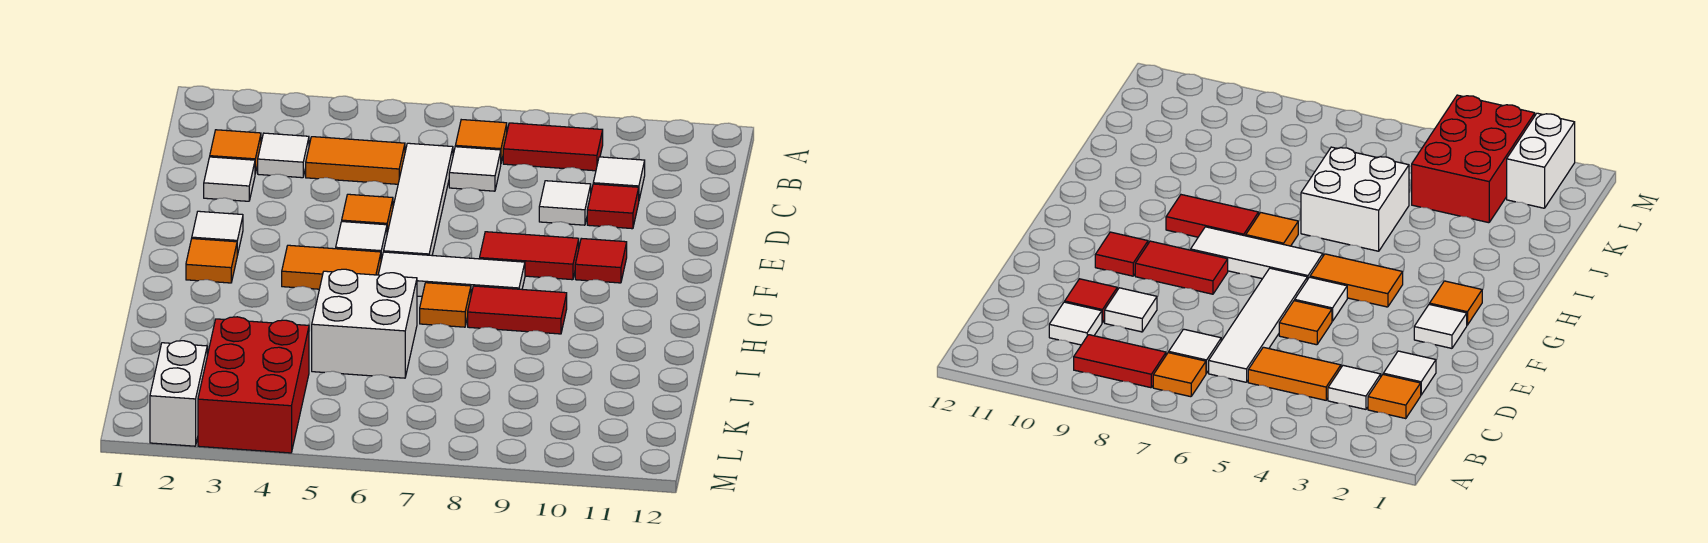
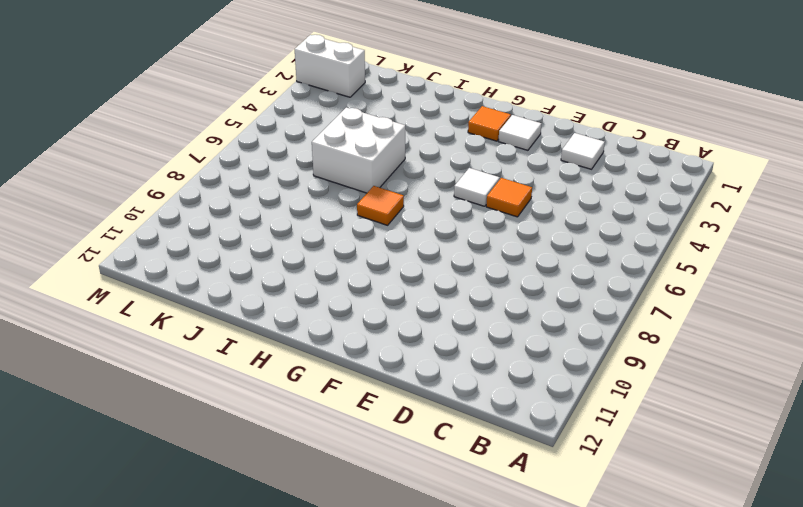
none -> orange tile B7 level 1
none -> red tile B8:B9 level 1
none -> orange tile C2 level 1

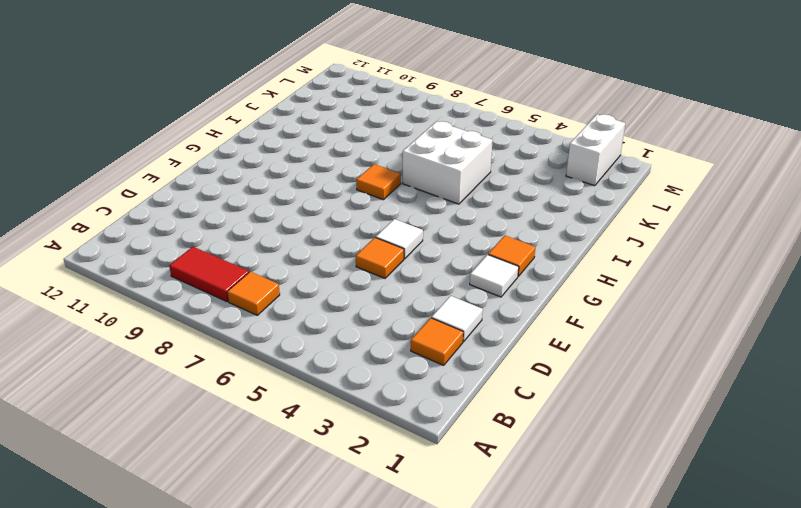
none -> white tile C3 level 1
none -> orange tile C4:C5 level 1
none -> white tile C6:F6 level 1

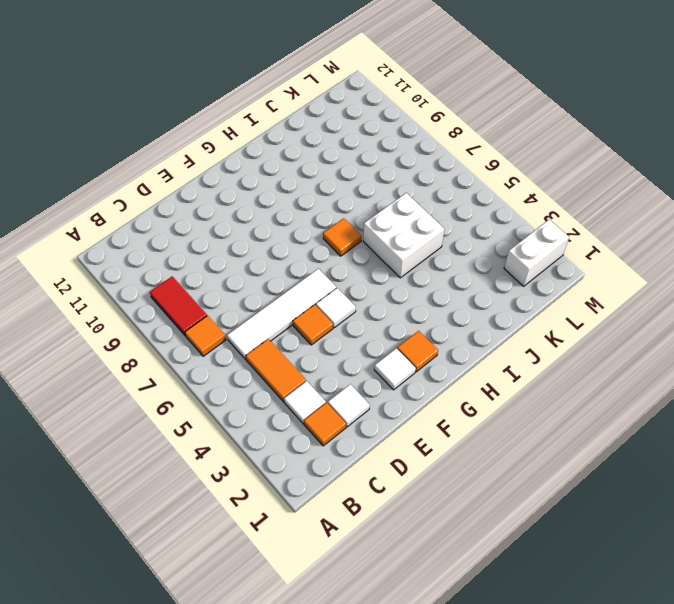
none -> white tile C7 level 1
none -> white tile C10 level 1
none -> white tile D9 level 1

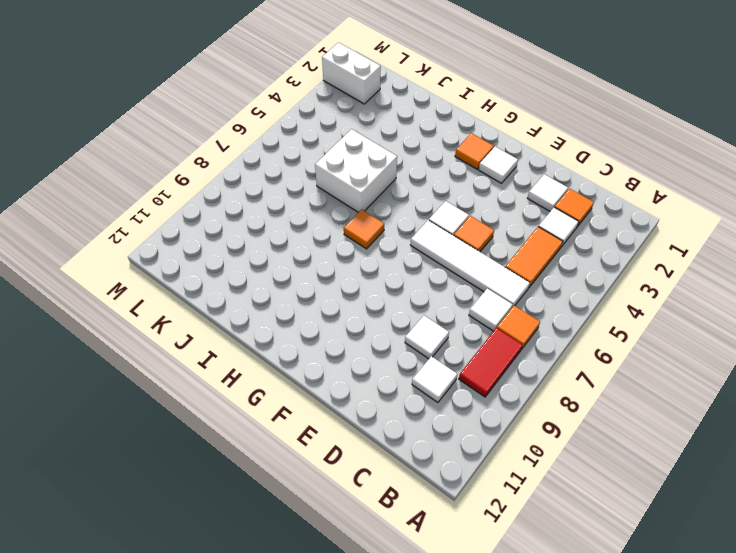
none -> red tile D10 level 1
none -> red tile F8:F9 level 1
none -> red tile F10 level 1

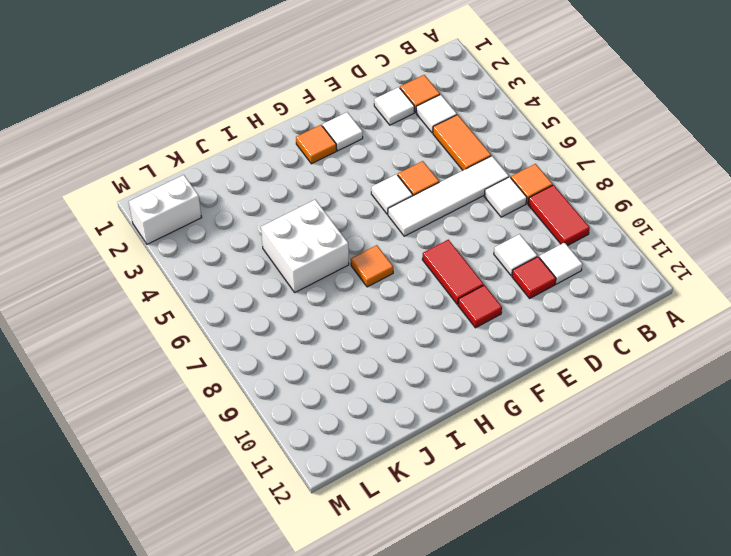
none -> orange tile G4:G5 level 1
none -> white tile G6:G8 level 1
none -> red tile H8:H9 level 1

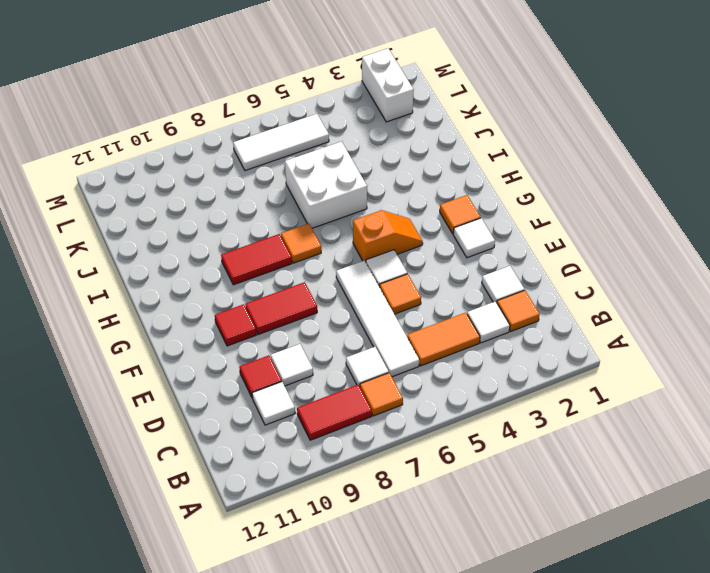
orange slope G4:G5 level 1 top 5 -> orange tile G4:G5 level 1
white tile L5:L7 level 1 -> white tile G6:G8 level 1
none -> red brick K3:M4 level 1

